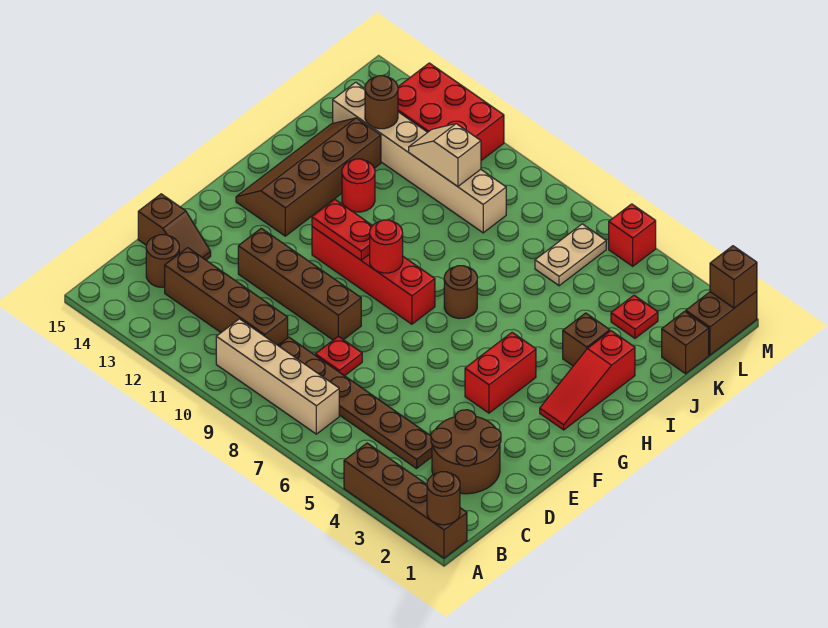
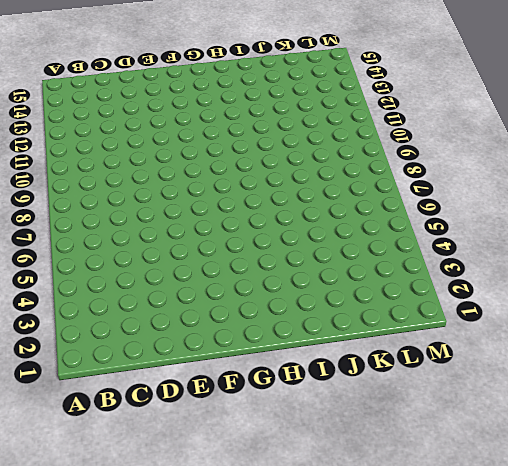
none -> brown brick A1:A4 level 1
none -> tan brick B7:B10 level 1
none -> brown round brick C2:D3 level 1

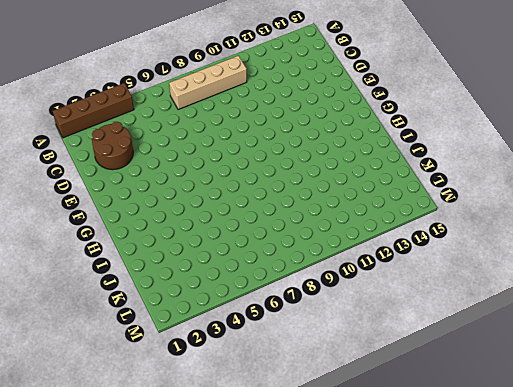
none -> brown plate C4:C9 level 1
none -> brown brick C10:C13 level 1
none -> brown round brick C14 level 1

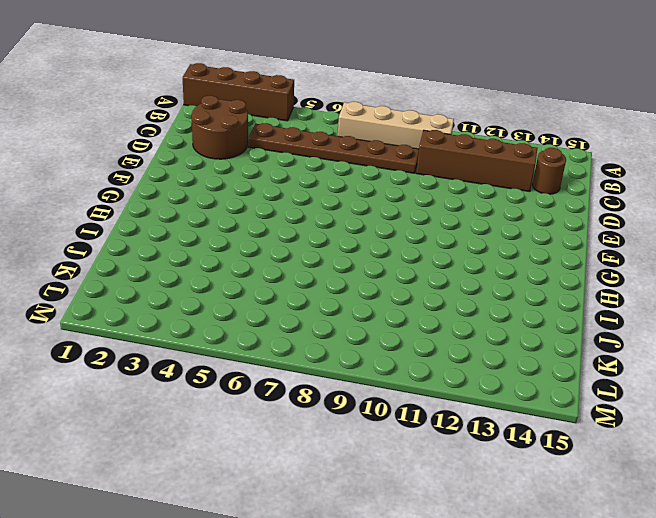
none -> red plate D8 level 1
none -> brown slope D14:D15 level 1 top 15
none -> brown brick E9:E12 level 1

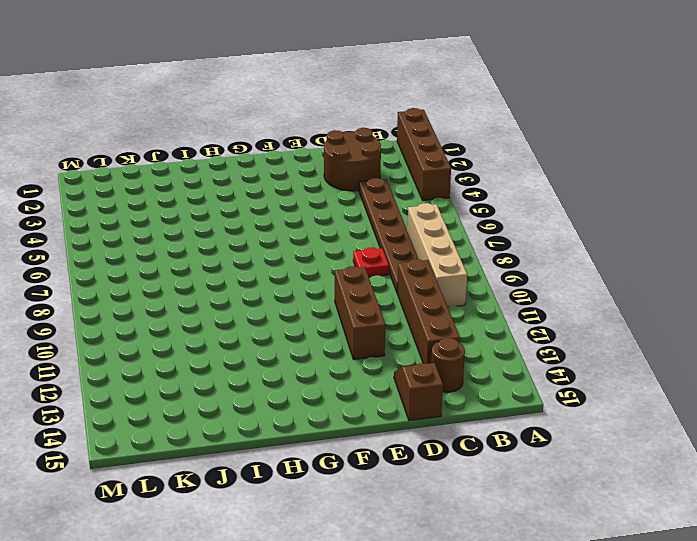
brown brick E10:E12 level 1 -> brown brick E9:E12 level 1
none -> red brick F4:G4 level 1
none -> red slope G2:I2 level 1 top I
none -> red brick G8:G11 level 1

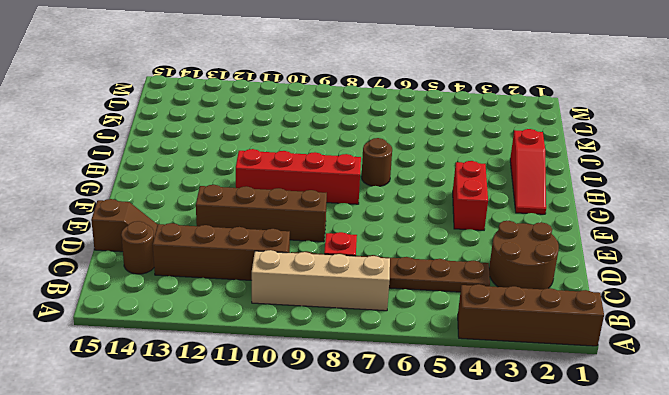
none -> brown slope G13:J14 level 1 top 13
none -> brown brick I3 level 1
none -> red round brick I12 level 1

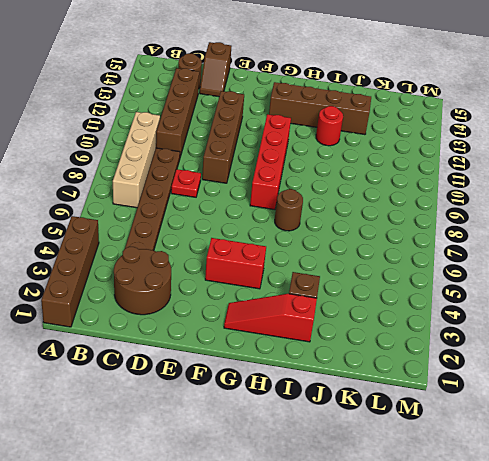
none -> brown brick K1 level 1
none -> red plate K3 level 1
none -> tan plate K6:L6 level 1

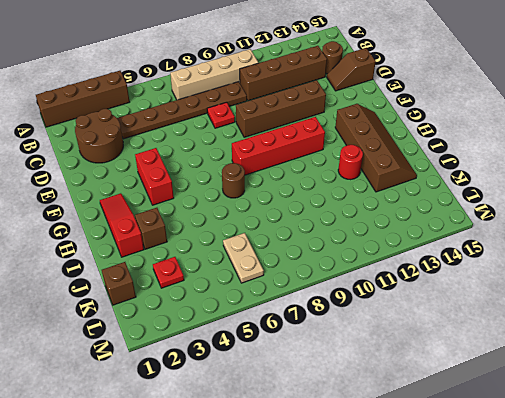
none -> tan brick K9:K14 level 1
none -> brown brick L1:M1 level 1
none -> red brick L11:M13 level 1

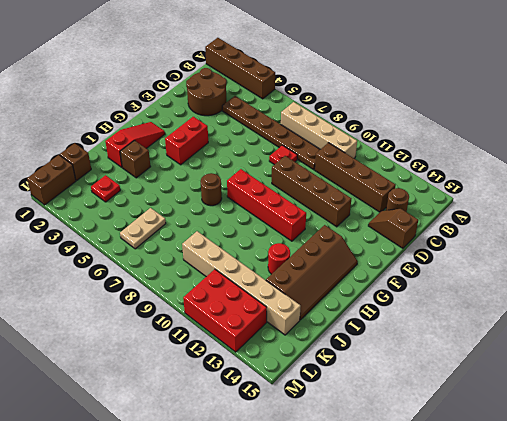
none -> red brick M5 level 1
none -> brown round brick A1 level 2
none -> red round brick G9 level 2

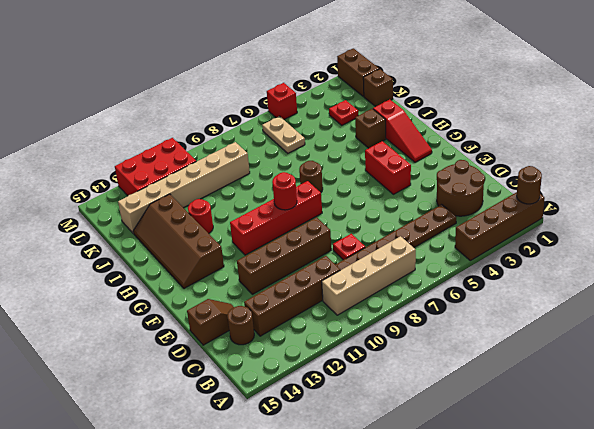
none -> red plate G10:G11 level 2
none -> tan slope K10:K11 level 2 top 10
none -> brown round brick K13 level 2

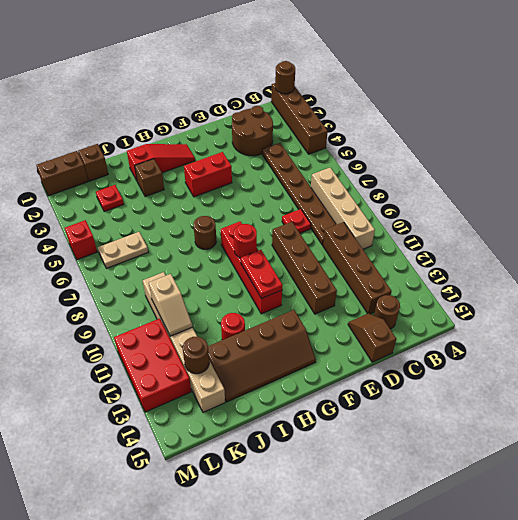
none -> brown brick M1 level 2

